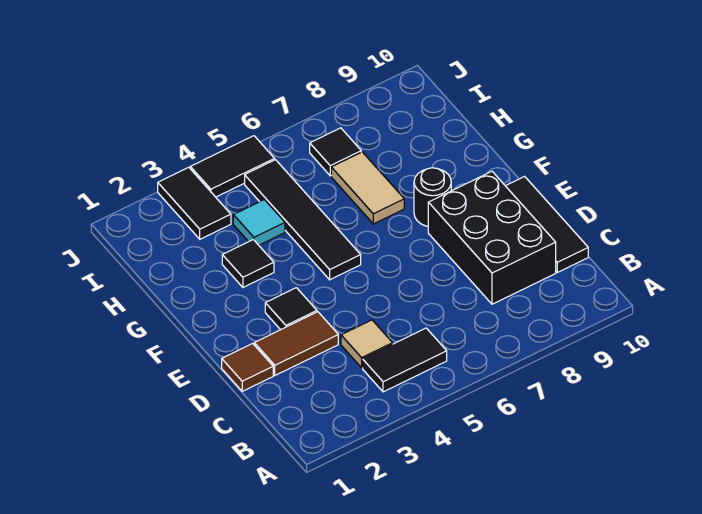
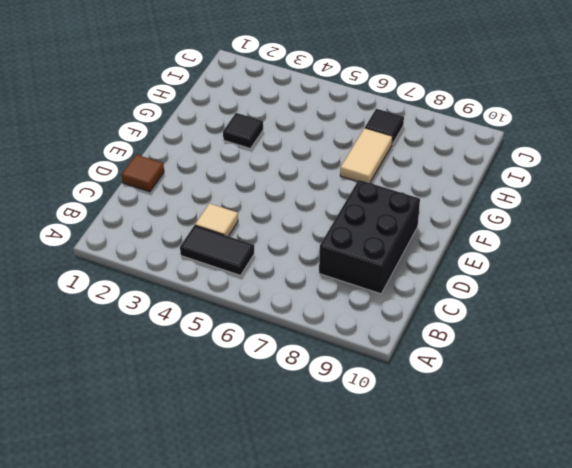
none -> black tile C10:E10 level 1
none -> brown tile D2:D3 level 1
none -> black tile E3 level 1

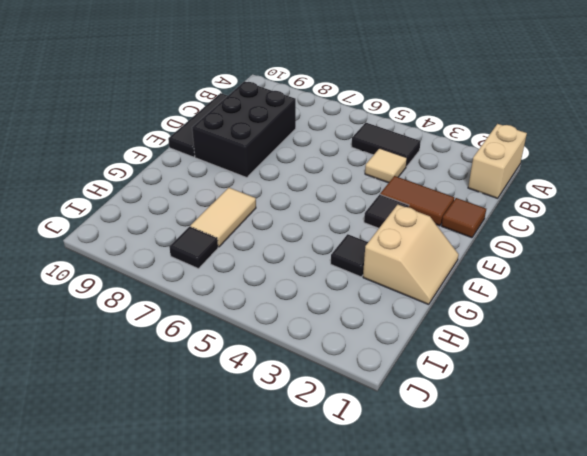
tan brick A1:B1 level 1 -> none
tan slope F1:G2 level 1 top 2 -> none
none -> black tile F5:I5 level 1
none -> black round brick F8 level 1
none -> cyan tile H4 level 1

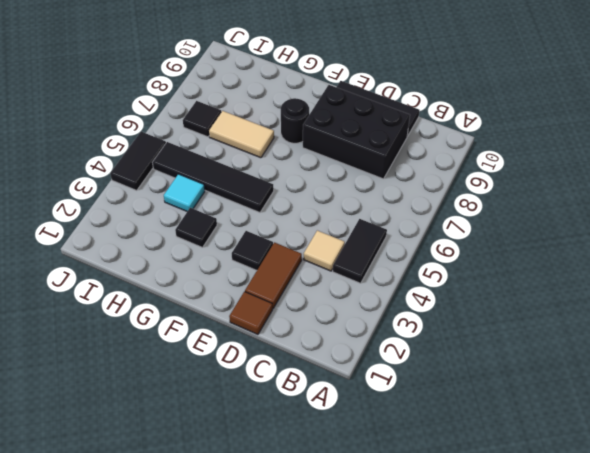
none -> black tile I3:J3 level 1

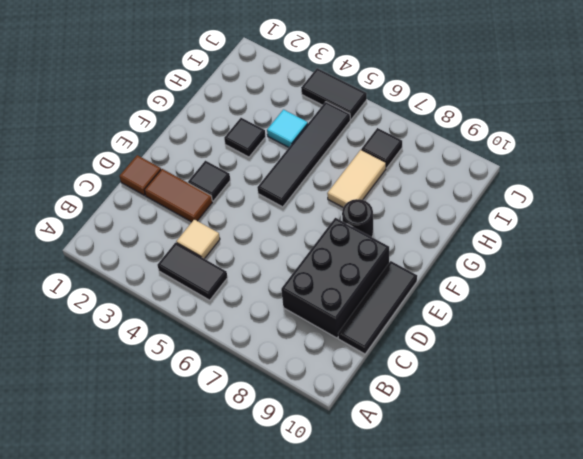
none -> black tile I3:J3 level 1

